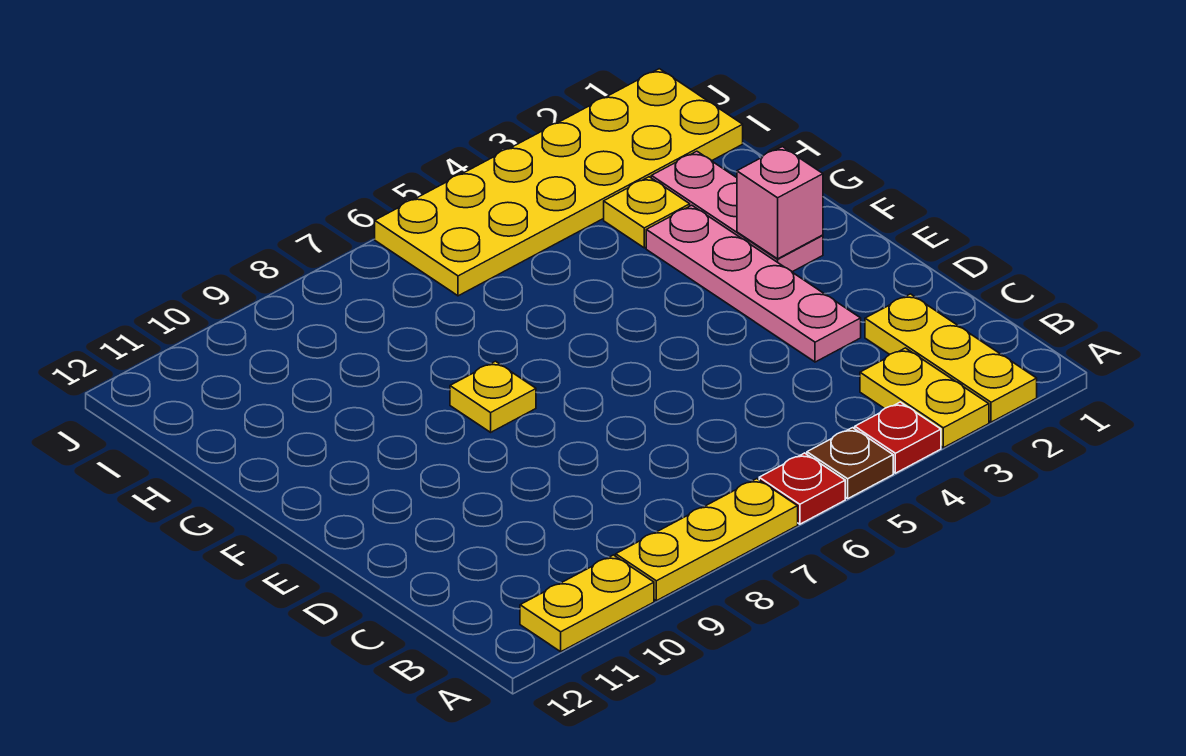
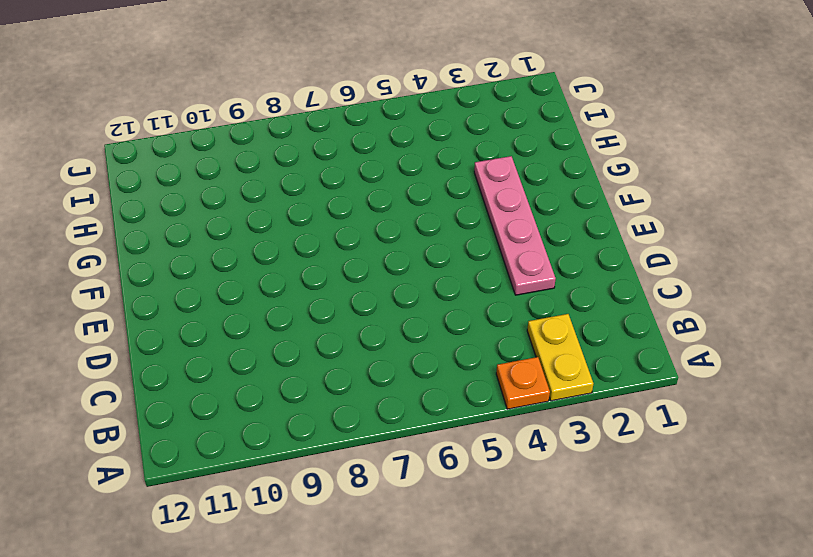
orange plate A4 level 1 -> red plate A4 level 1
none -> yellow plate A2:C2 level 1
none -> brown plate A5 level 1
none -> red plate A6 level 1

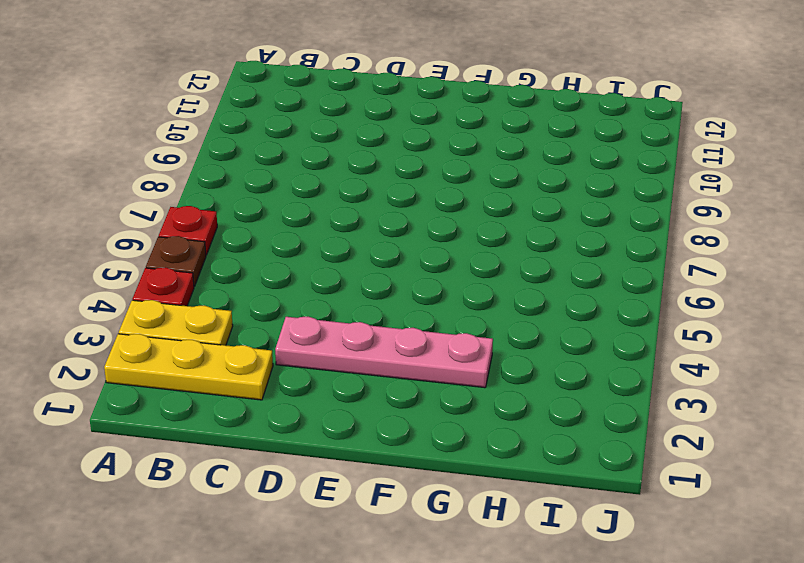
none -> yellow plate A7:A9 level 1
none -> yellow plate A10:A11 level 1
none -> pink plate F2:H2 level 1

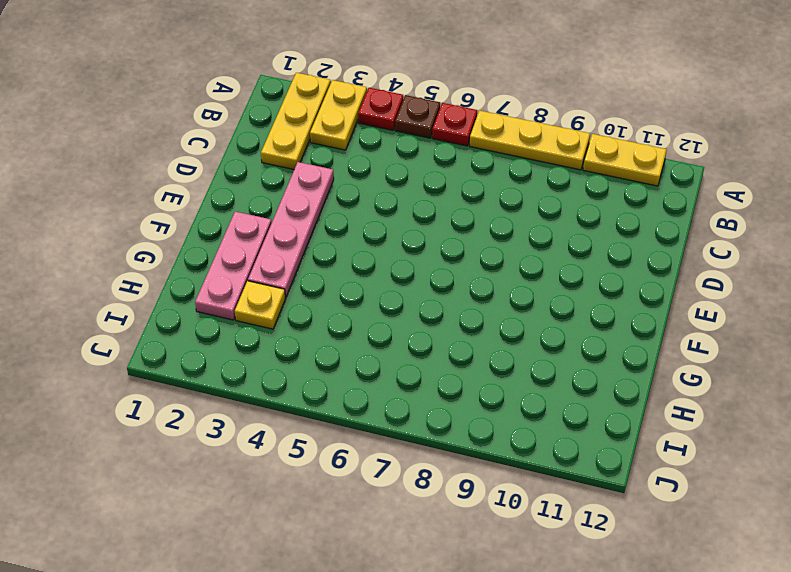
none -> yellow plate F8 level 1
none -> yellow plate I1:J6 level 1
none -> pink brick F2 level 2

